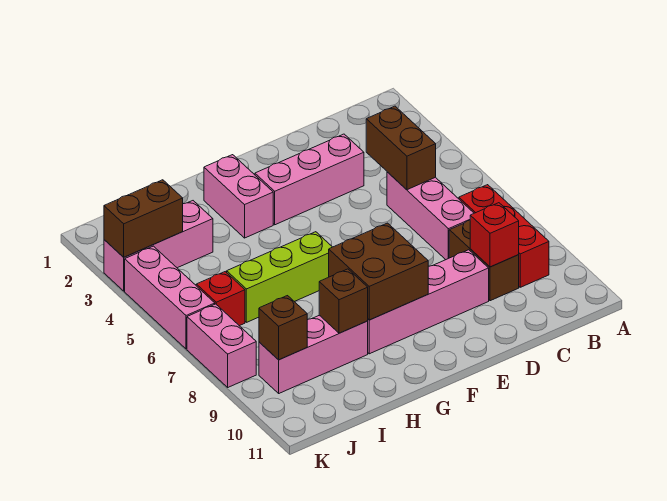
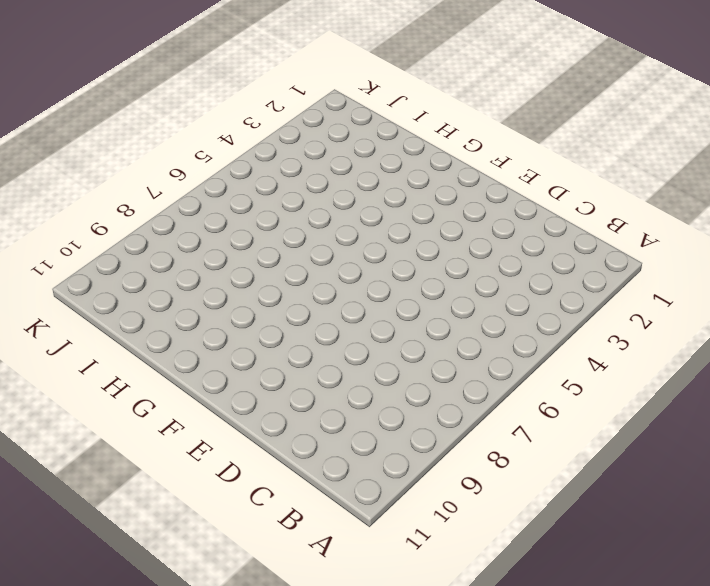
none -> red brick B7:B9 level 1
none -> pink brick C5:C7 level 1
none -> brown brick C8:C9 level 1

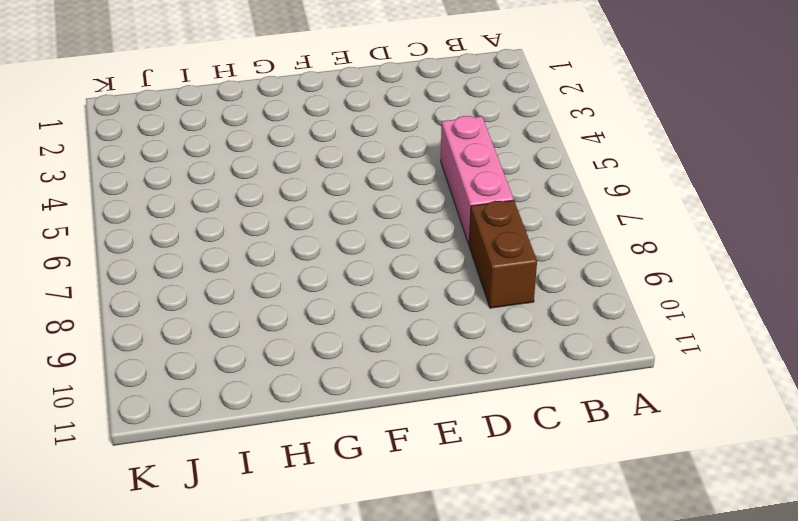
none -> red brick B7:B9 level 1
none -> pink brick D3:F3 level 1
none -> pink brick D9:G9 level 1

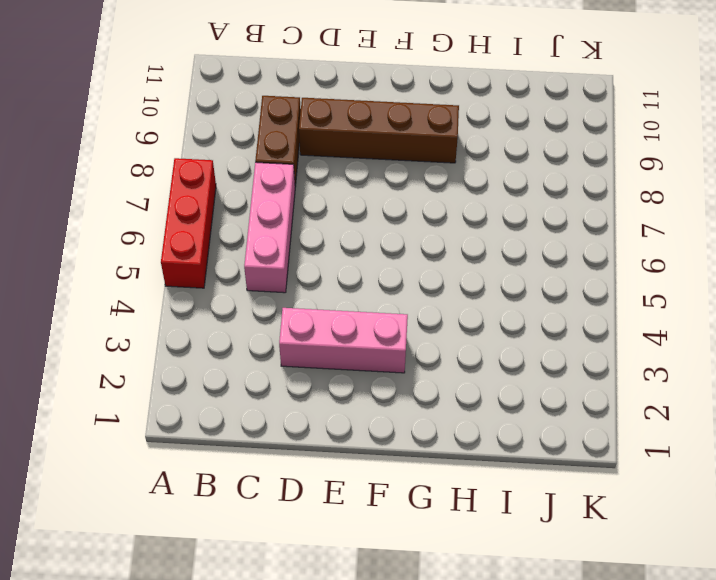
red brick A5:A7 level 1 -> red brick B7:B9 level 1
brown brick D9:G9 level 1 -> pink brick D9:G9 level 1
none -> pink brick G2:G3 level 1
none -> lime brick G6:I6 level 1
none -> pink brick H9:J9 level 1

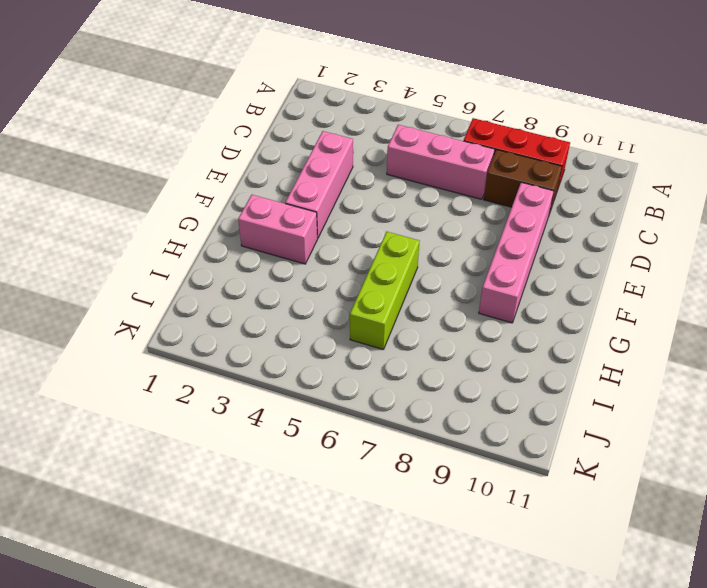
none -> pink brick H9:J9 level 1
none -> pink brick I3:K3 level 1
none -> red brick J6 level 1

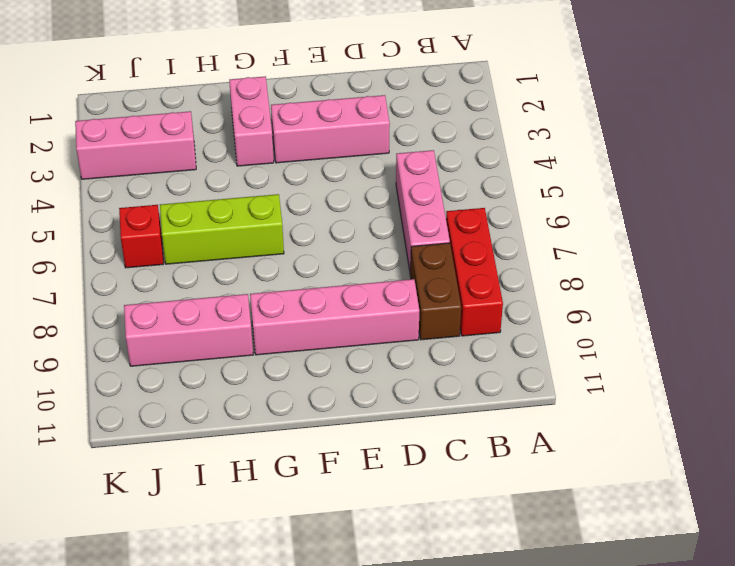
none -> pink brick K4:K6 level 1
none -> pink brick K7:K8 level 1
none -> brown brick C4:C5 level 2

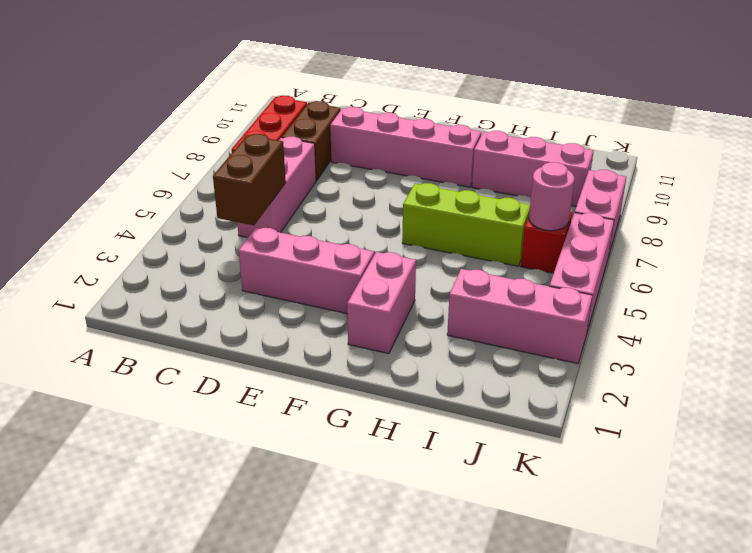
pink round brick J6 level 2 -> none
none -> red brick C9 level 2
none -> brown brick F8:G9 level 2
none -> brown brick H9 level 2

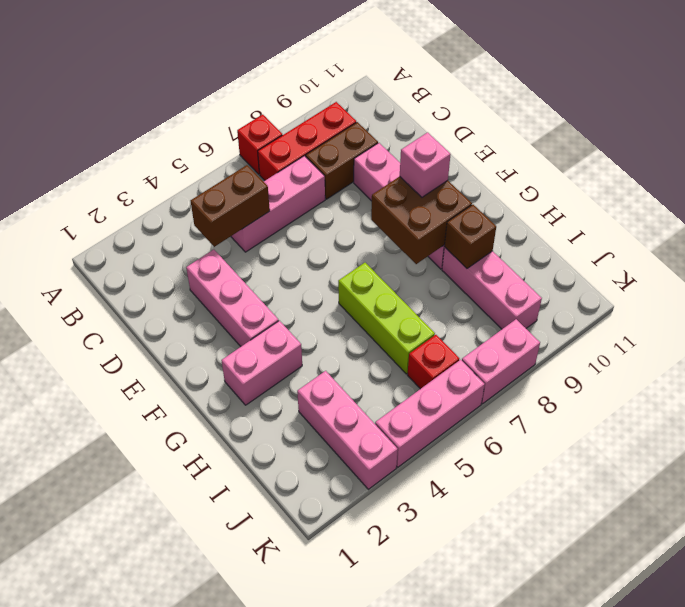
red brick A7 level 1 -> red brick C9 level 2
pink brick F9 level 3 -> none
none -> brown brick J3:K3 level 2
none -> brown brick J9 level 2

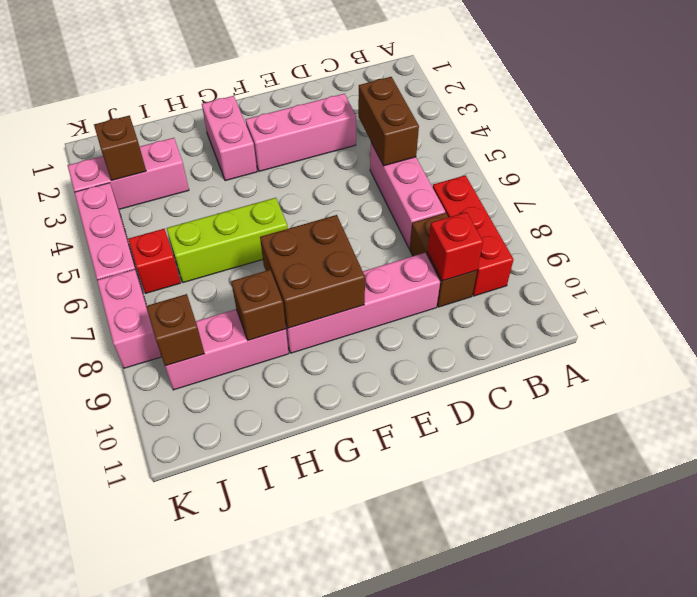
brown brick J3 level 2 -> brown brick J3:K3 level 2

